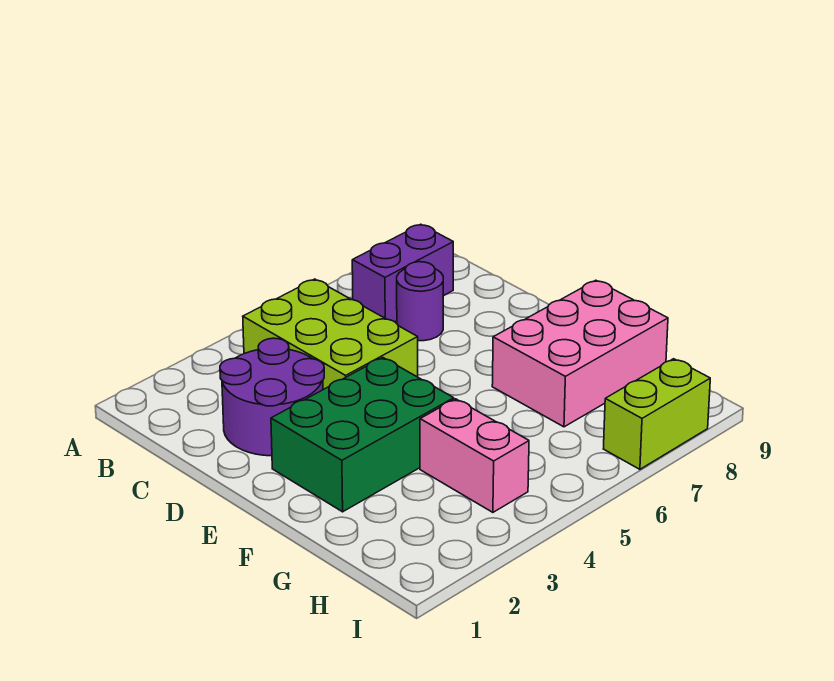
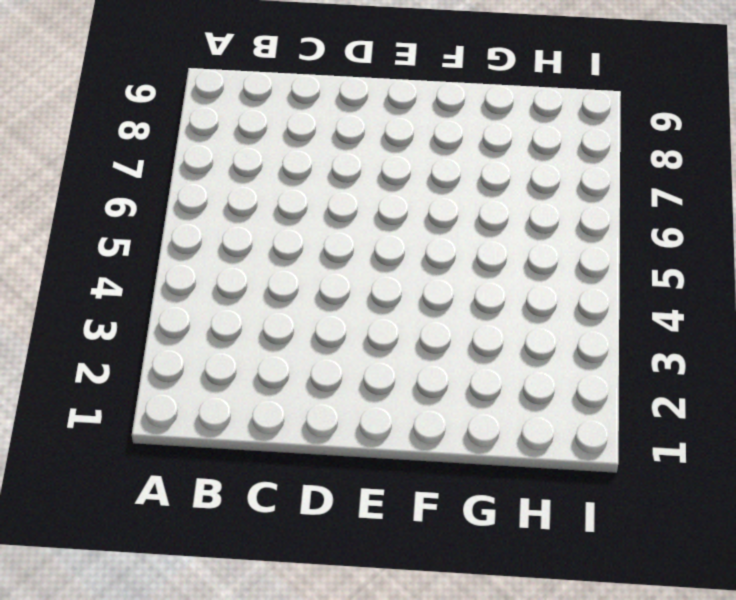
none -> lime brick B4:D5 level 1
none -> purple brick B7:B8 level 1

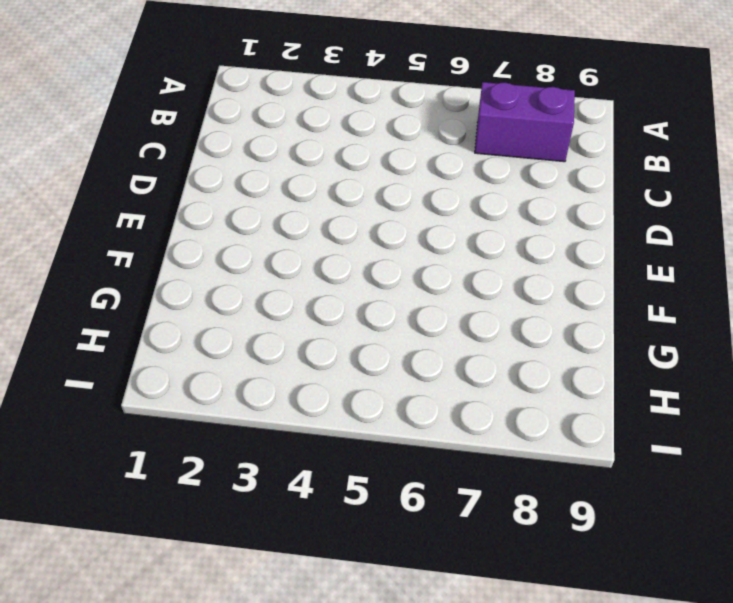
none -> lime brick B4:D5 level 1
none -> purple round brick C2:D3 level 1

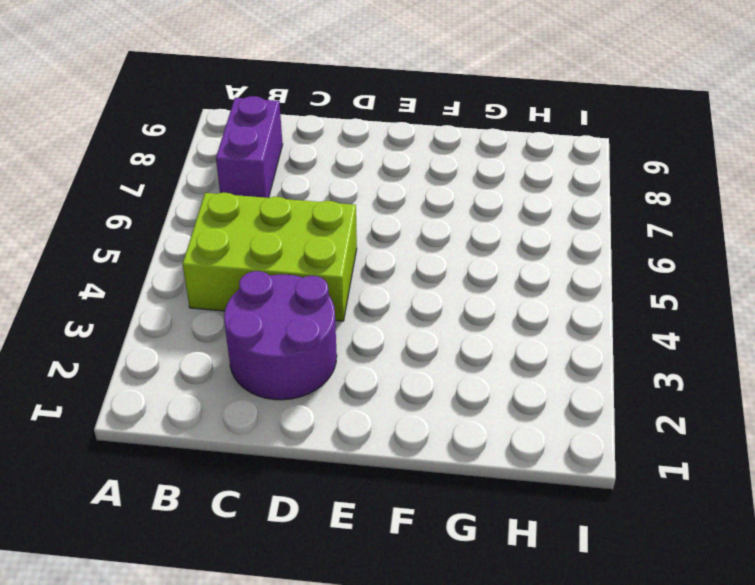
none -> purple round brick C7 level 1
none -> green brick E2:F4 level 1

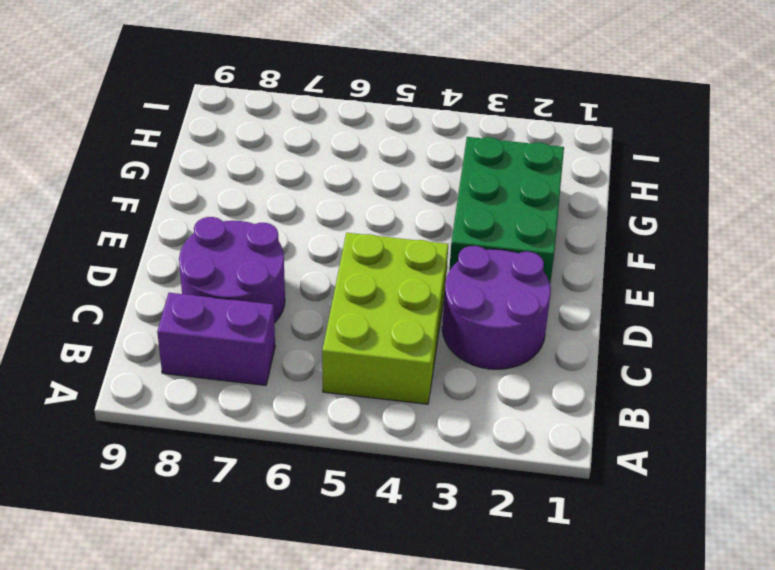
purple round brick C7:D8 level 1 -> purple round brick C7 level 1
green brick E2:G3 level 1 -> green brick E2:F4 level 1
none -> pink brick F7:G9 level 1
none -> pink brick G4:H4 level 1

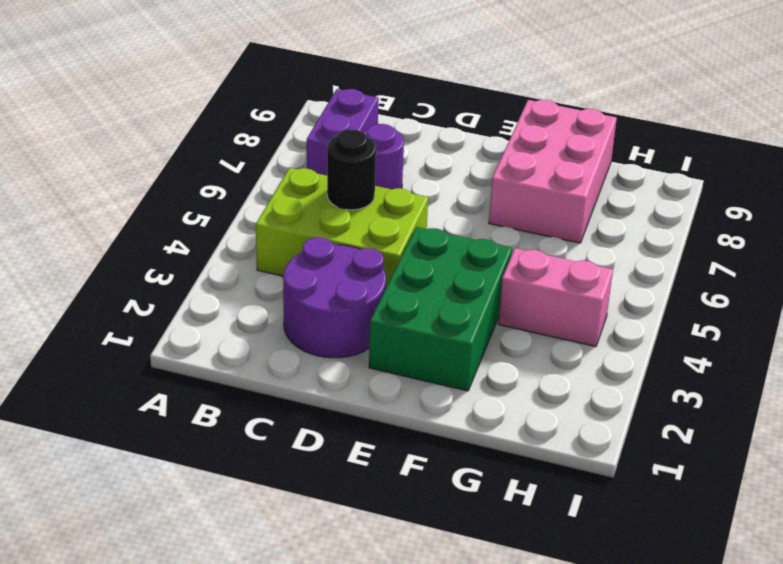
black round brick C5 level 2 -> none
none -> lime brick I7:I8 level 1

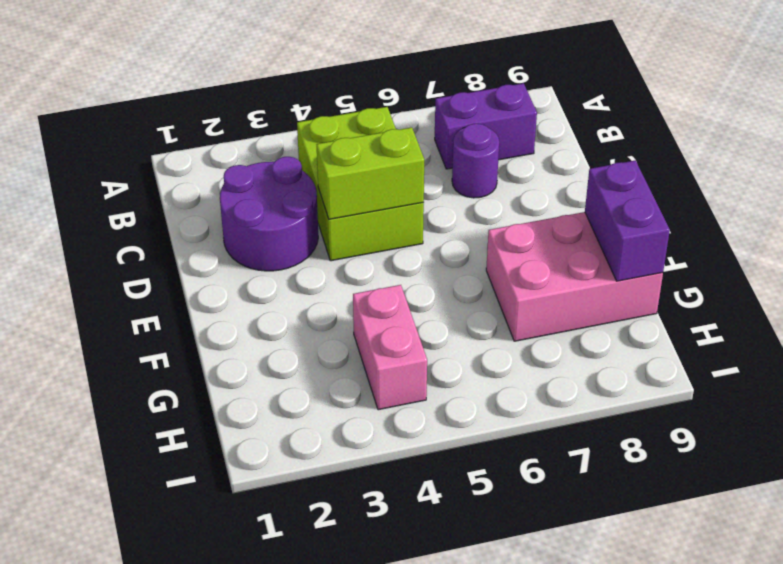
lime brick D4:D5 level 2 -> lime brick I7:I8 level 1
purple brick F9:G9 level 2 -> none
none -> green brick E2:F4 level 1

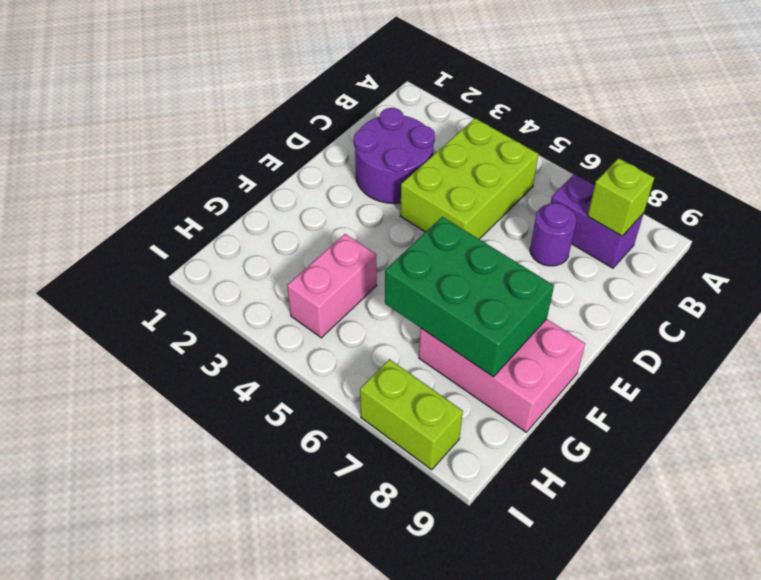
lime brick B8 level 2 -> none
green brick F6:G8 level 2 -> green brick E2:F4 level 1

